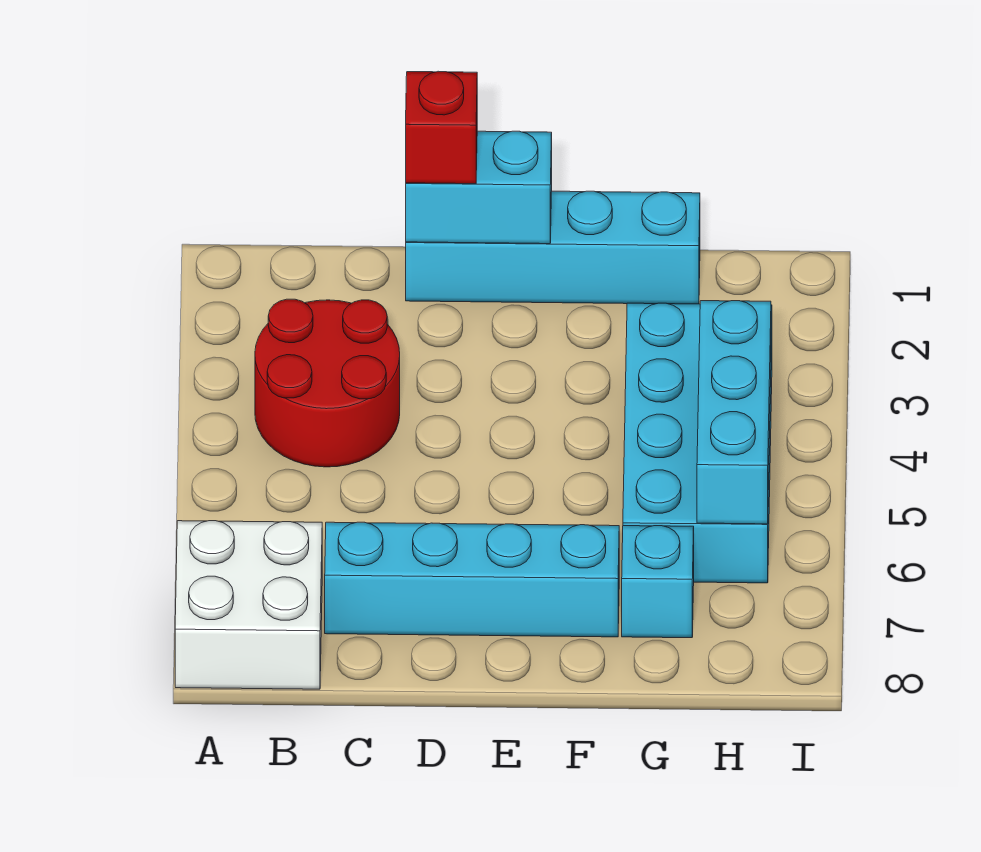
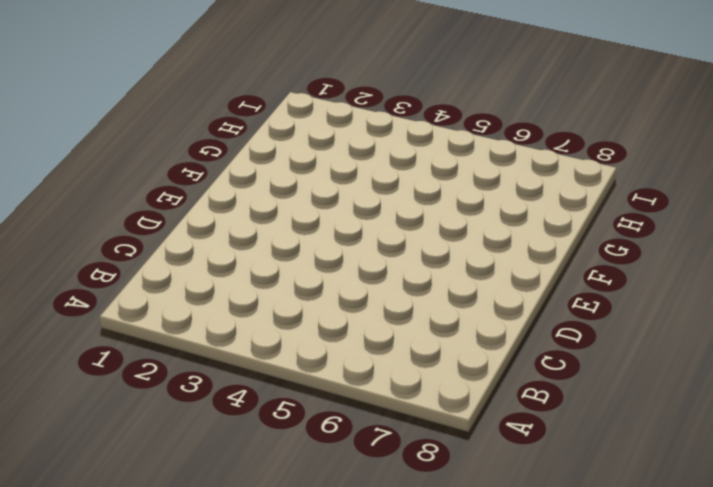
none -> white brick A7:B8 level 1
none -> red round brick B3:C4 level 1

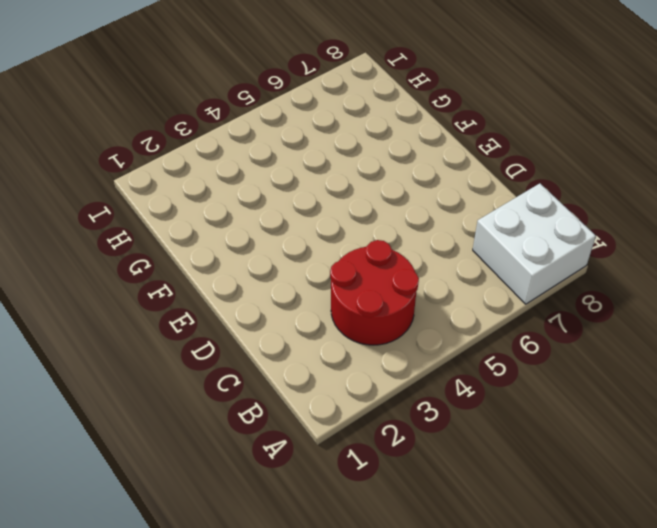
none -> cyan brick C7:F7 level 1
none -> cyan brick D1:G1 level 1

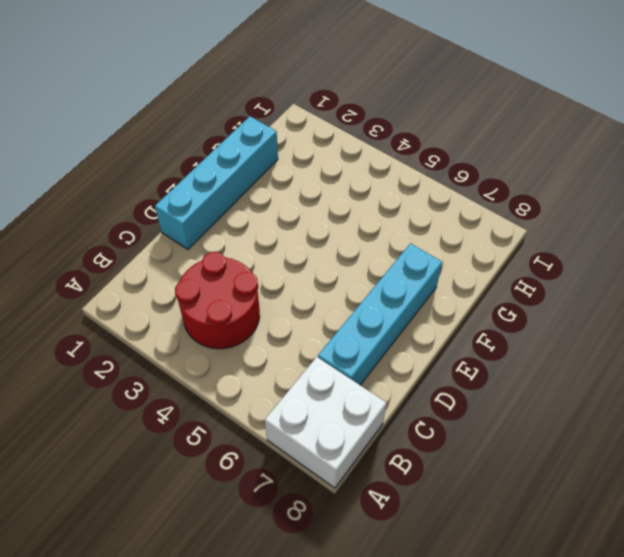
none -> cyan brick G3:H6 level 1
none -> cyan brick G7 level 1

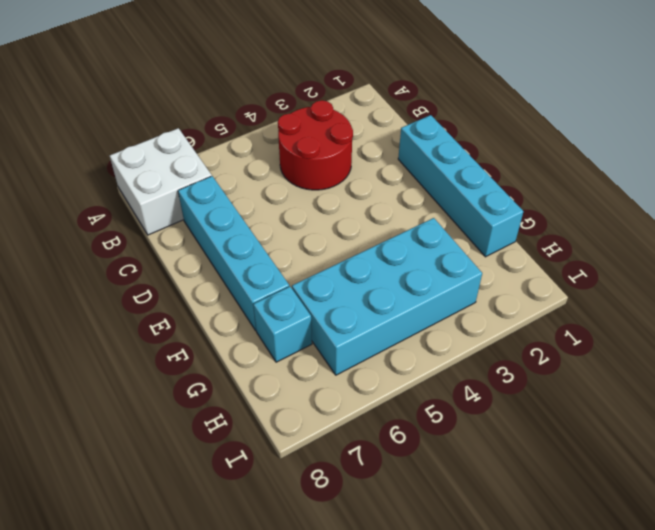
none -> cyan brick D1:E1 level 2
none -> cyan brick H4:H6 level 2

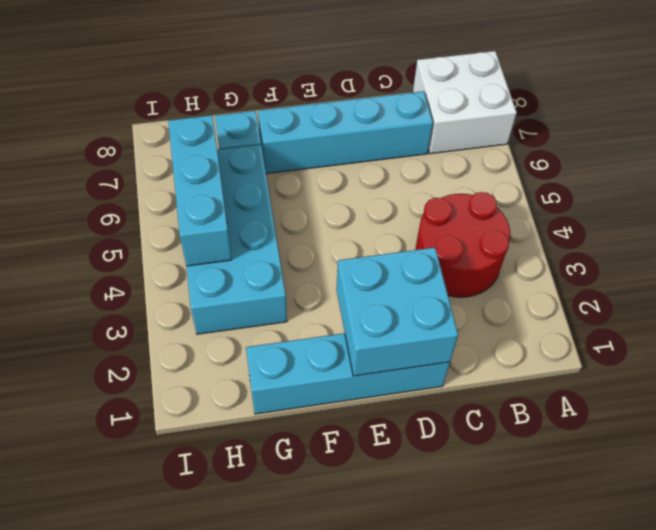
cyan brick D1:E2 level 2 -> cyan brick D1:E1 level 2
none -> red brick D1 level 3

